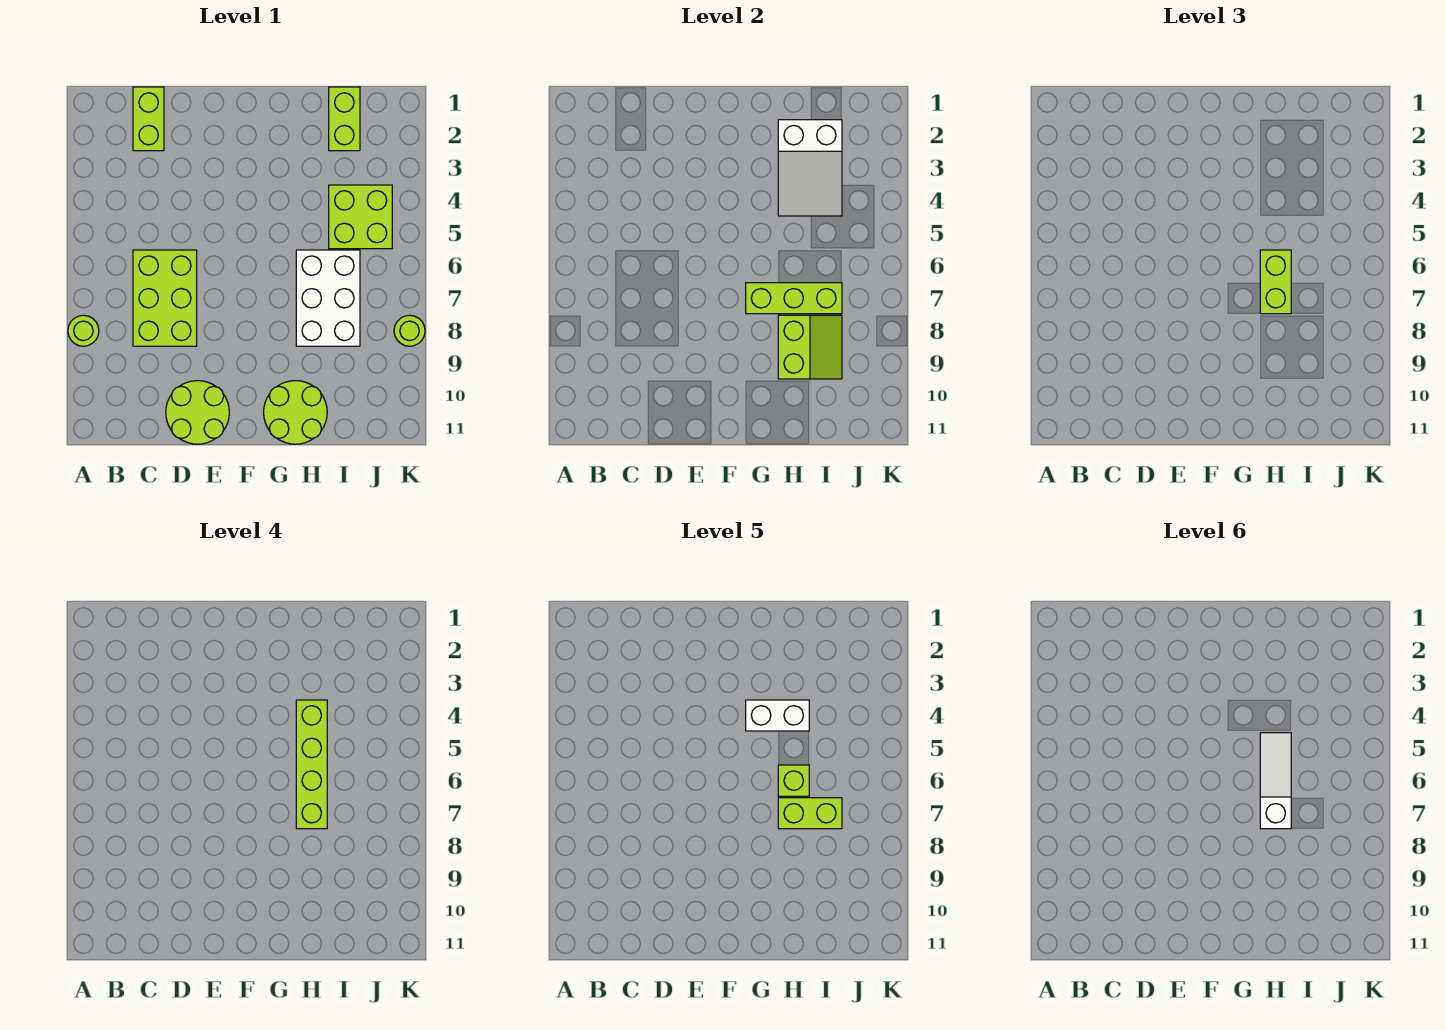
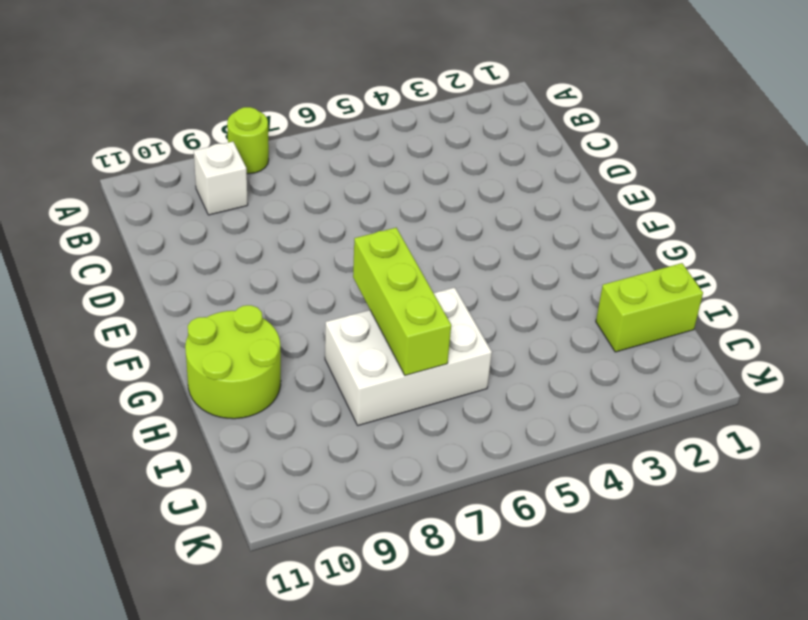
white brick B9 level 1 -> none
none -> lime brick C1:C2 level 1
none -> lime brick C6:D8 level 1
none -> lime round brick D10:E11 level 1

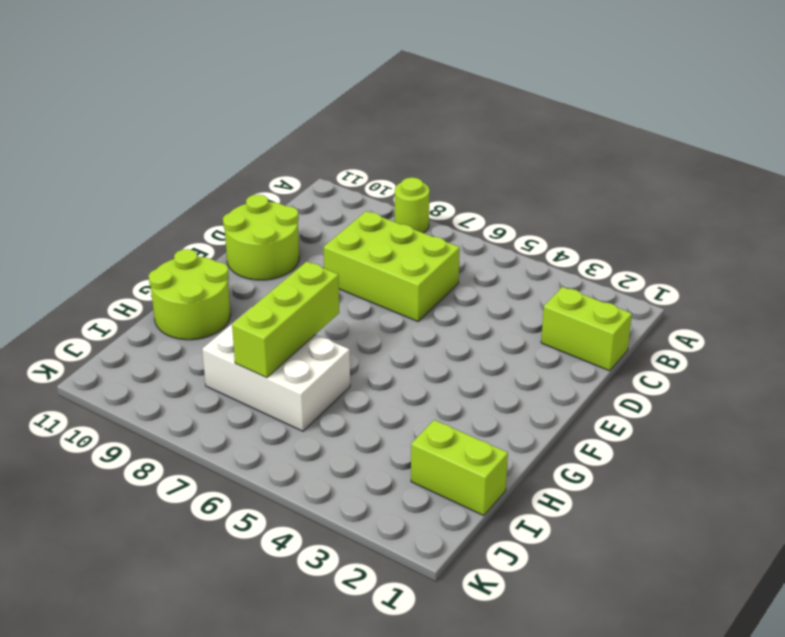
none -> lime brick I4:J5 level 1
none -> lime round brick K8 level 1
none -> white slope H2:I4 level 2 top 2

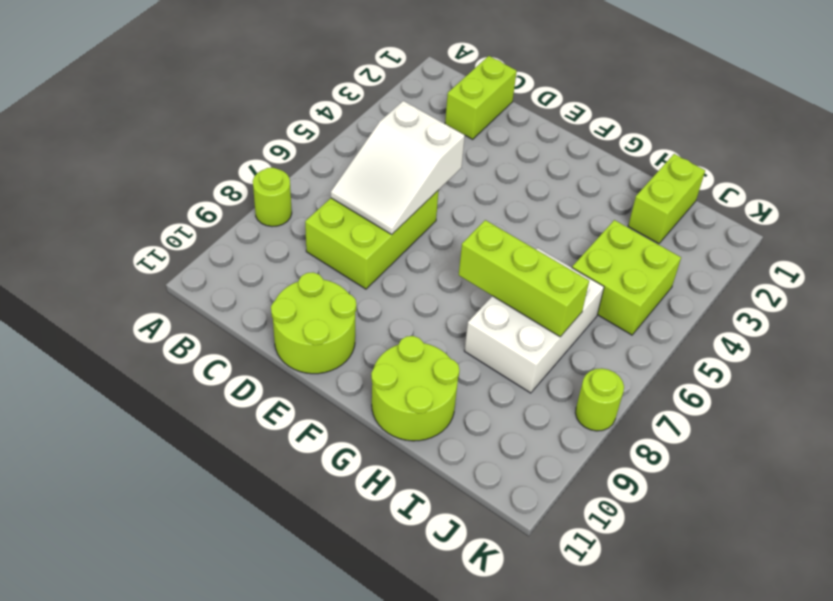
white slope C5:D7 level 2 top 5 -> white slope H2:I4 level 2 top 2
none -> lime slope H8:I9 level 2 top H
none -> lime brick H6:H7 level 3
none -> lime brick H4:H7 level 4

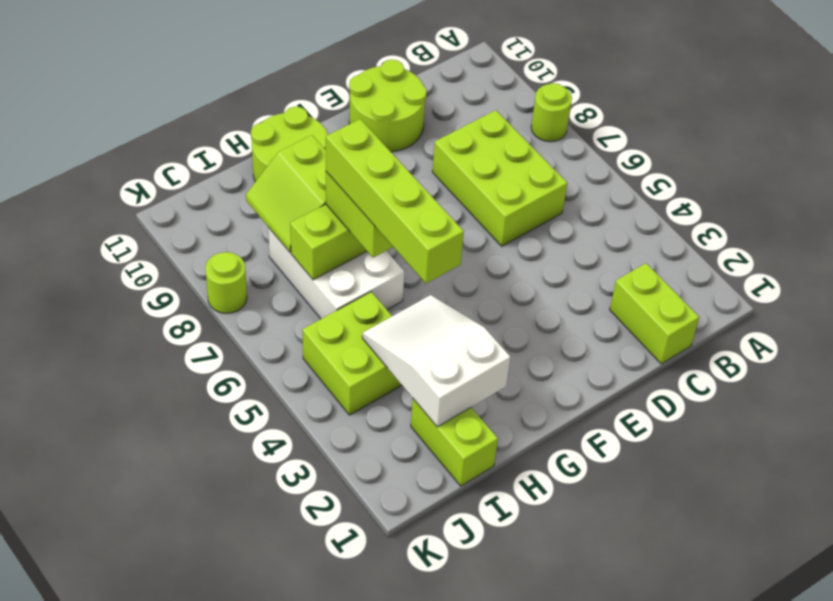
none -> white brick G4:H4 level 5
none -> lime brick H6 level 5
none -> lime brick H7:I7 level 5

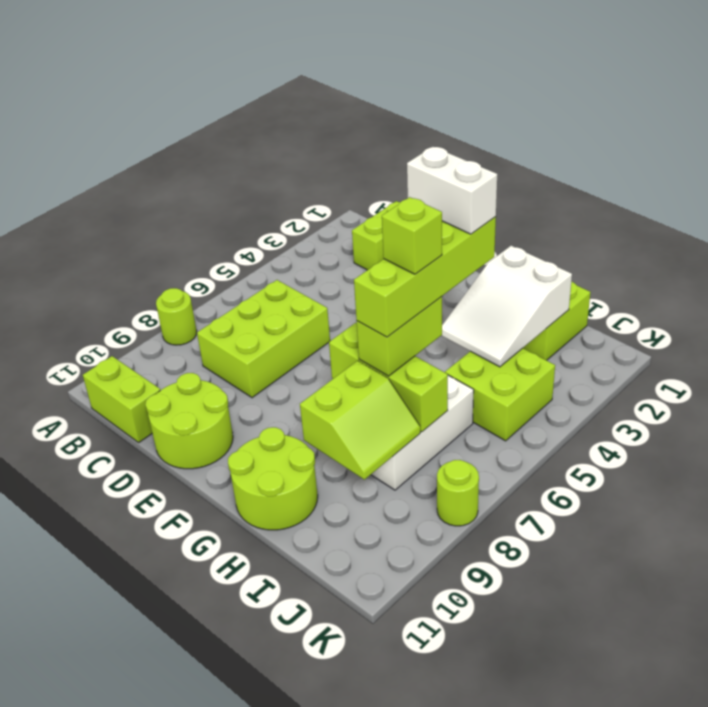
lime brick B11:C11 level 1 -> lime brick H7:I7 level 5
none -> white slope H5:H7 level 6 top 7

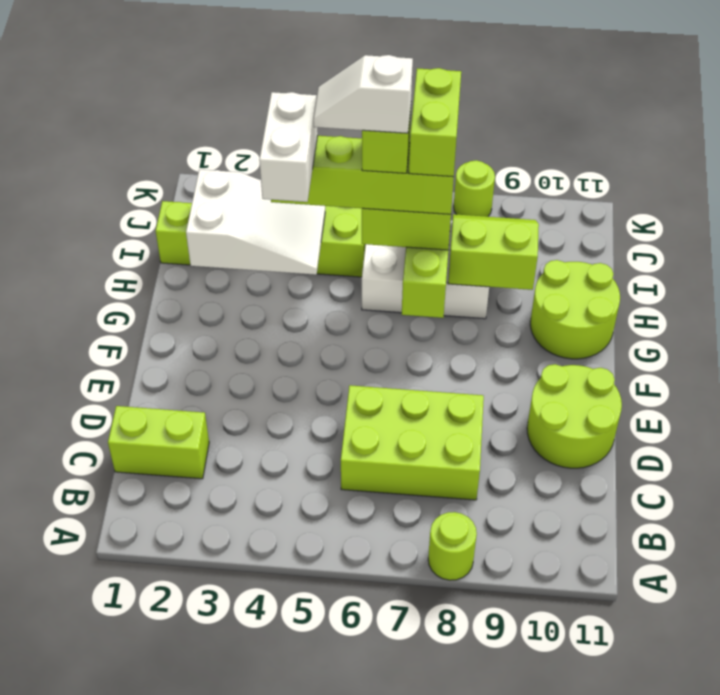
white slope H5:H6 level 6 top 6 -> white slope H5:H7 level 6 top 7

